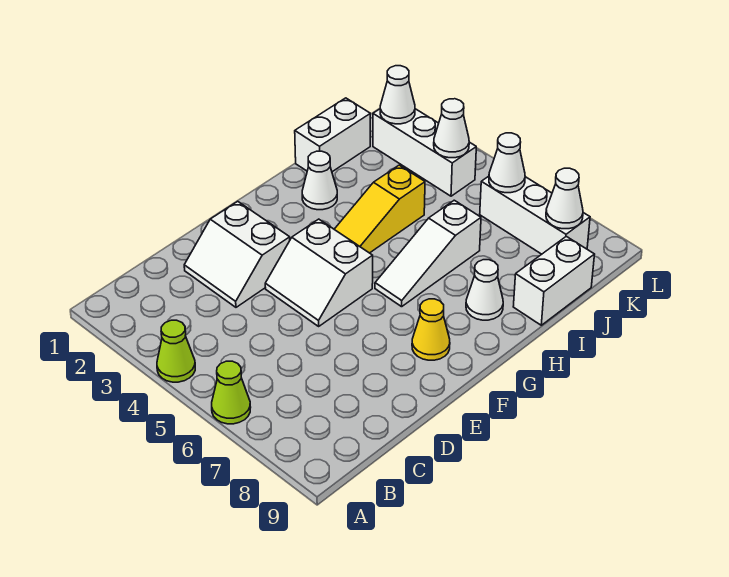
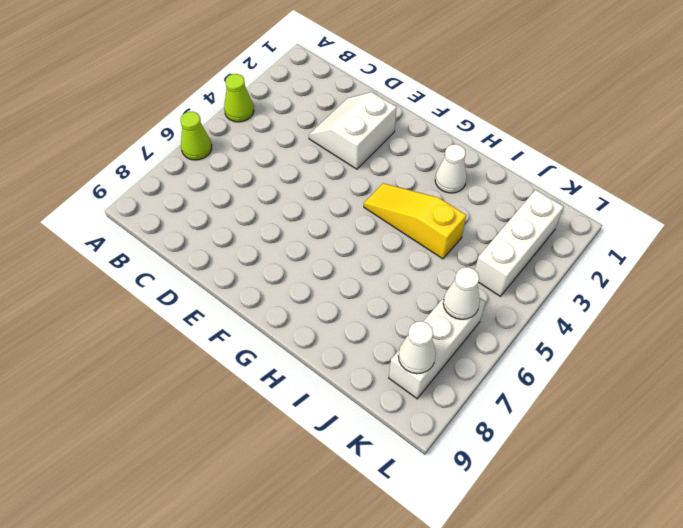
none -> white slope E4:F5 level 1 top F
none -> yellow cone F8 level 1
none -> white slope G6:I6 level 1 top I

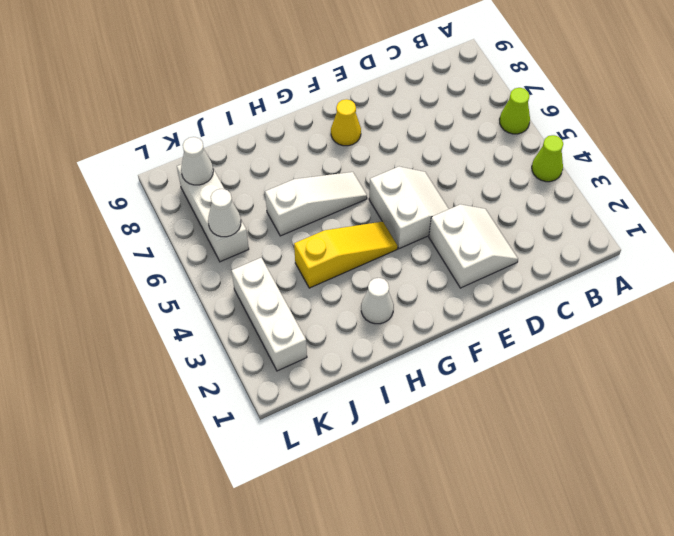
none -> white cone H8 level 1
none -> white brick I1:J1 level 1
none -> white brick I9:J9 level 1

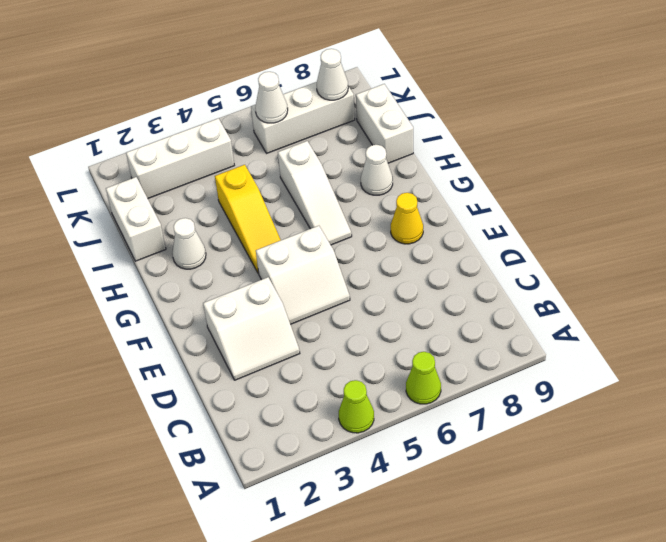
none -> white cone K2 level 2
none -> white cone K4 level 2

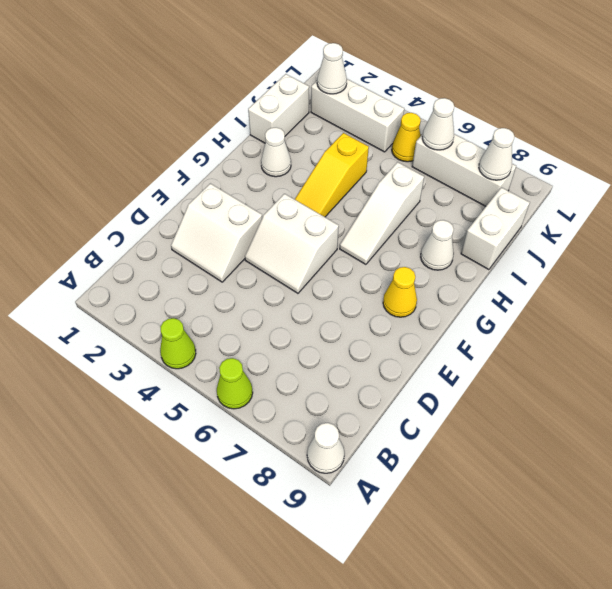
white cone A9 level 1 -> white cone K4 level 2
yellow cone K5 level 1 -> none

